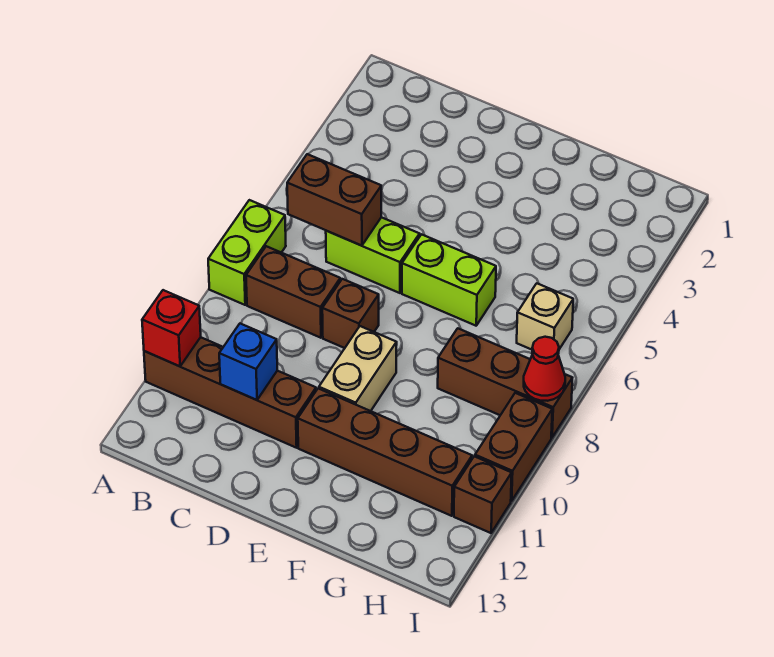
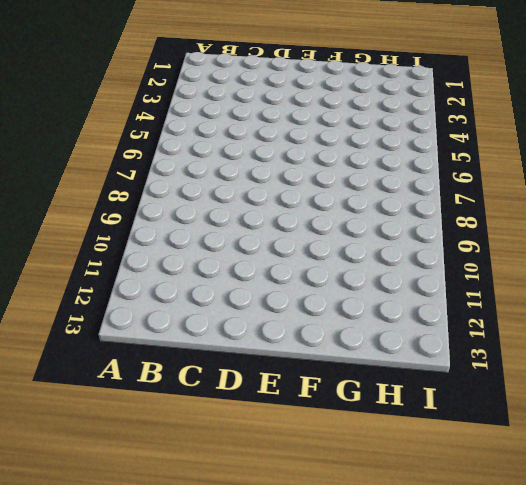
none -> lime brick A7:A8 level 1
none -> brown brick A11:D11 level 1
none -> brown brick B8:C8 level 1

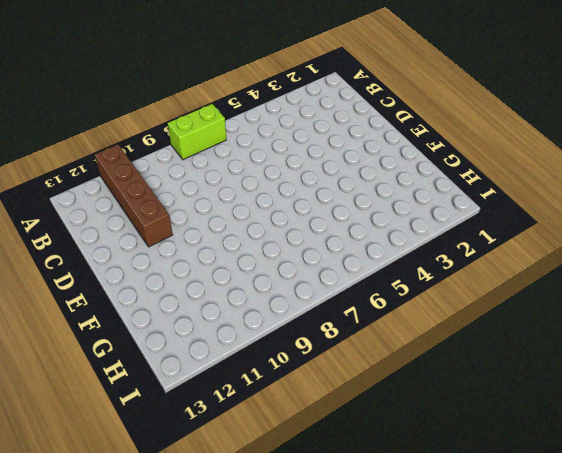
none -> brown brick B8:C8 level 1
none -> lime brick C6:D6 level 1
none -> brown brick D8 level 1

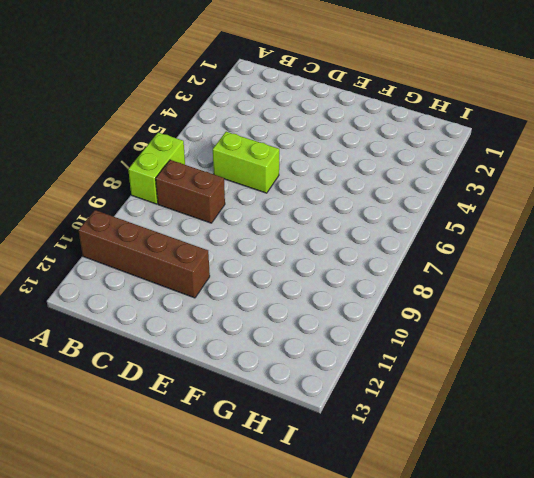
none -> brown brick D8 level 1
none -> lime brick E6:F6 level 1
none -> tan brick E9:E10 level 1

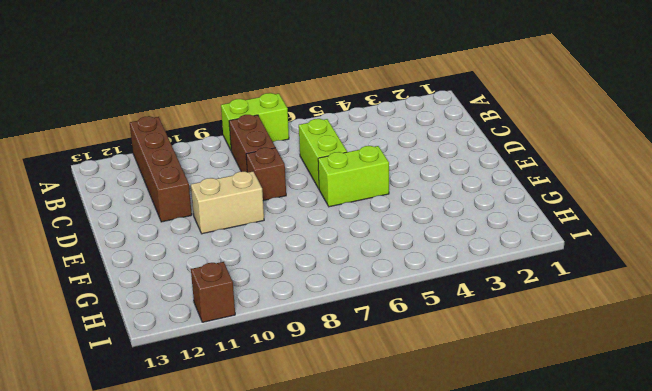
lime brick E5:E6 level 1 -> lime brick E6:F6 level 1
none -> brown brick E11:H11 level 1
none -> brown brick G8:I8 level 1
none -> tan brick H6 level 1

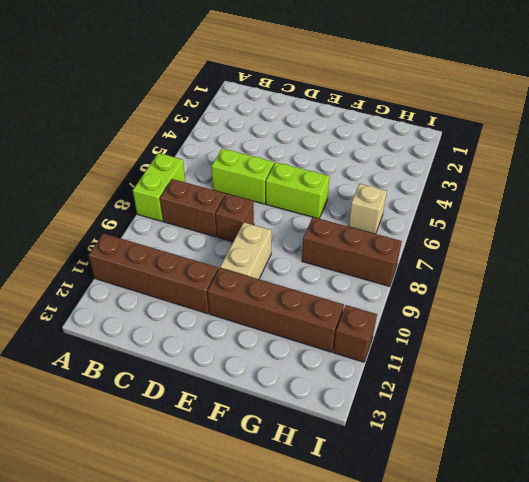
none -> brown brick I9:I10 level 1
none -> red brick A11 level 2
none -> brown brick B6:C6 level 2

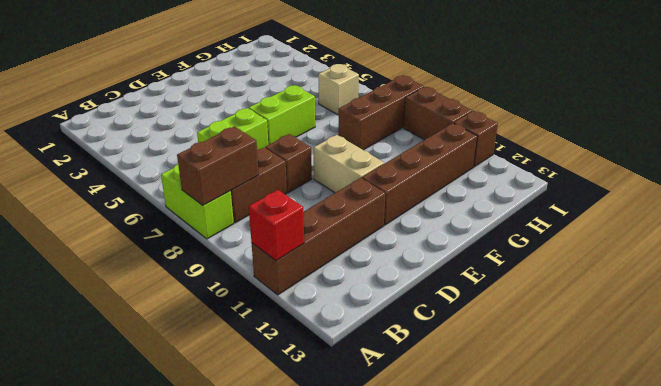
brown brick A8:B8 level 2 -> brown brick B6:C6 level 2
none -> blue brick C11 level 2
none -> red cone I8 level 2

